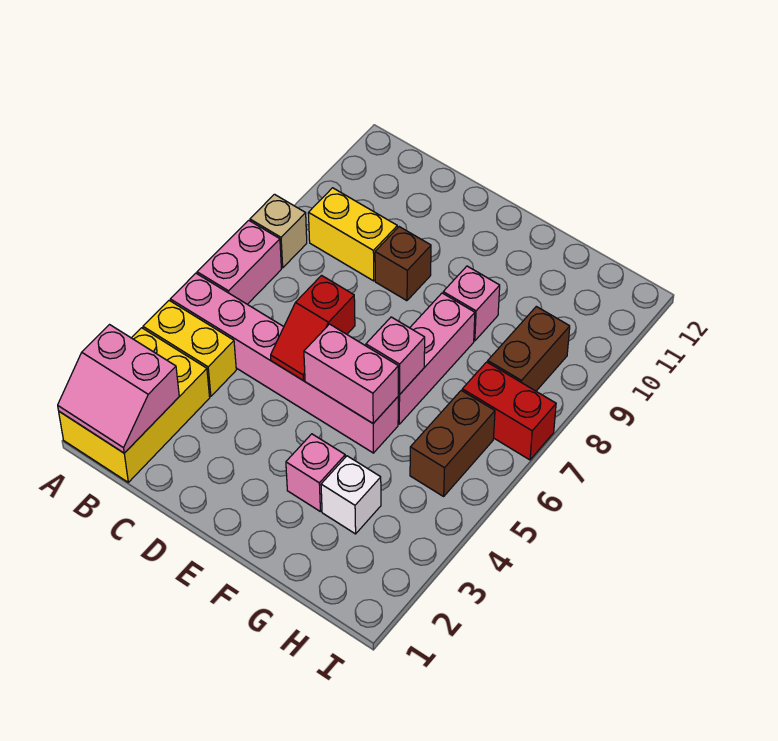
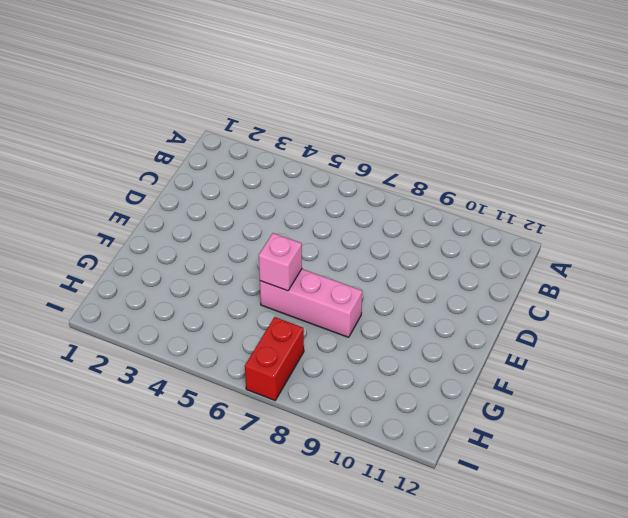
none -> yellow brick A1:B3 level 1
none -> yellow brick A4:B4 level 1
none -> pink brick A5:F5 level 1

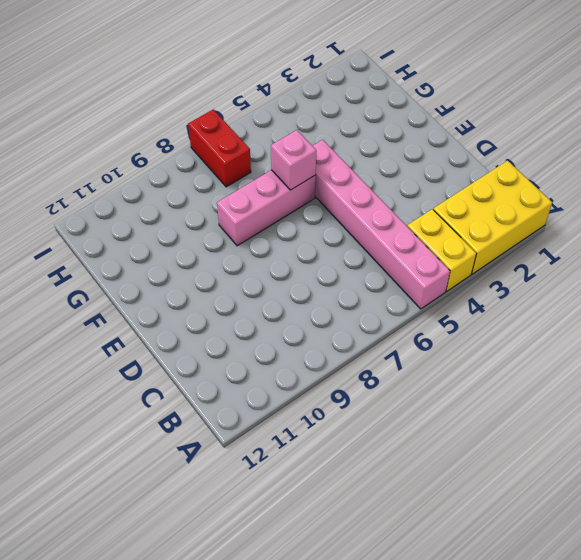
none -> pink brick A6:A7 level 1
none -> tan brick A8 level 1
none -> yellow brick B9:C9 level 1

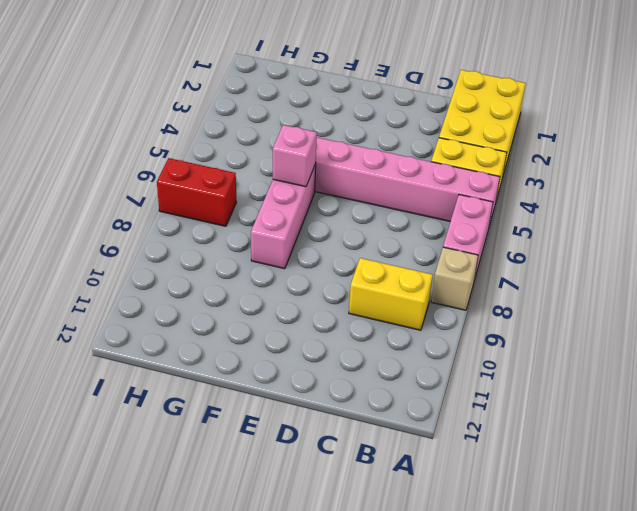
none -> brown brick D9 level 1
none -> pink brick F3 level 1
none -> pink brick F9 level 1

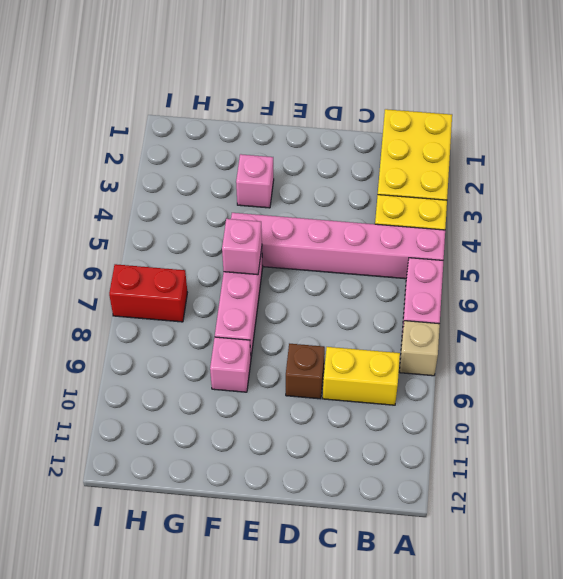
none -> white brick G3 level 1
none -> brown brick H5:H6 level 1
none -> brown brick H8:H9 level 1

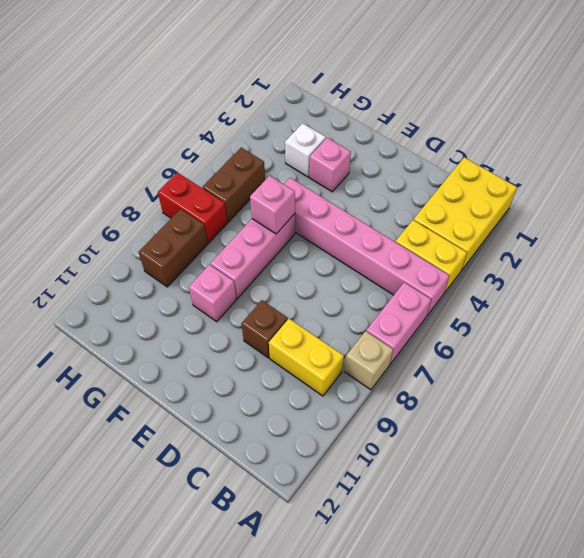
none -> pink slope A1:B2 level 2 top 2
none -> red slope D5:D6 level 2 top 6
none -> pink brick E5:F5 level 2

